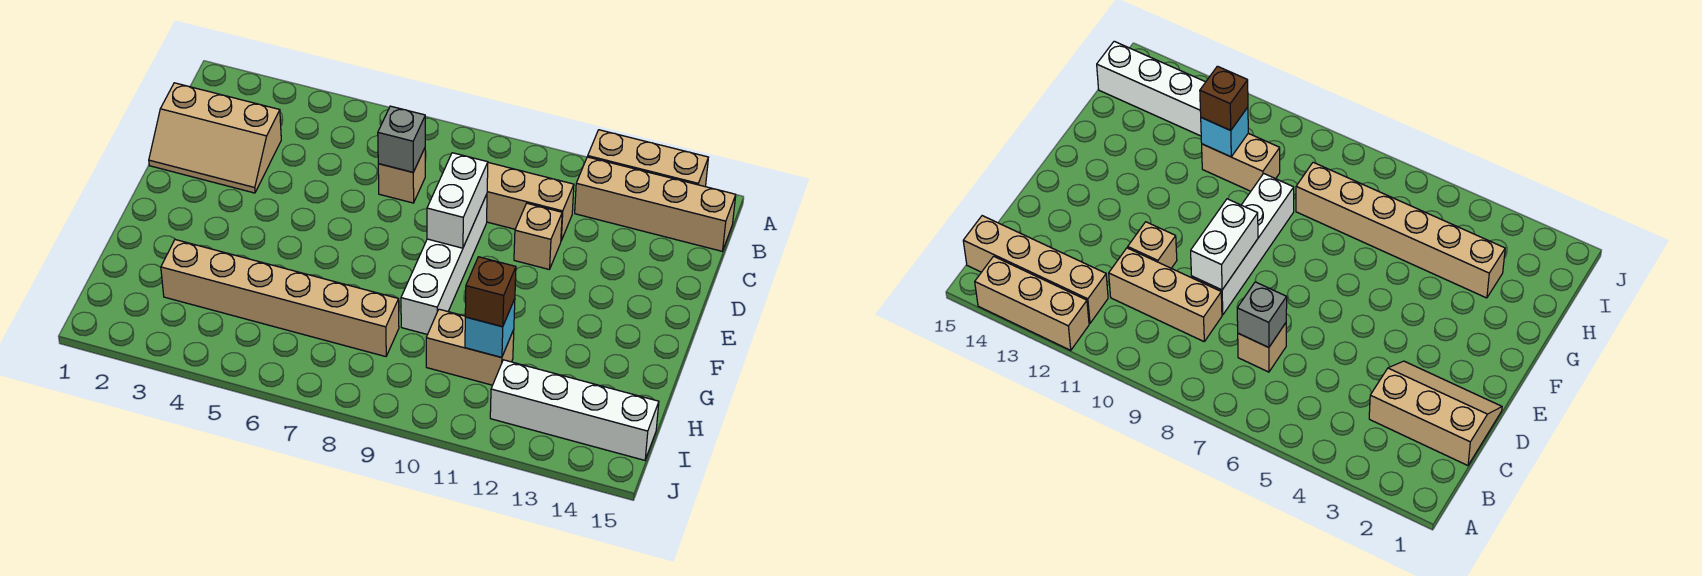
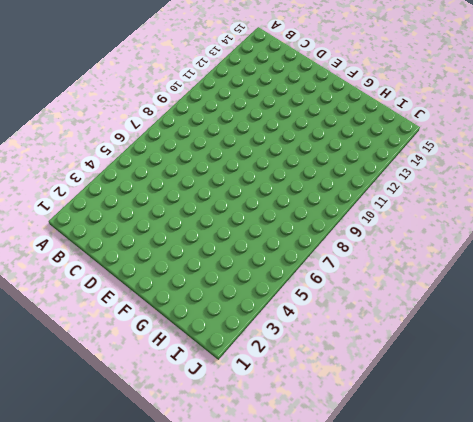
none -> tan brick A12:A14 level 1
none -> tan brick B12:B15 level 1
none -> tan slope C1:D3 level 1 top C

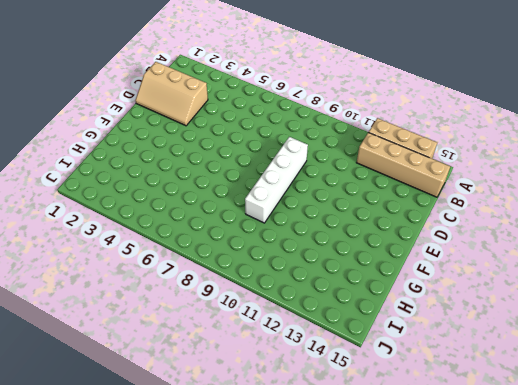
none -> tan brick C7 level 1
none -> tan brick C9:C11 level 1
none -> tan brick D11 level 1

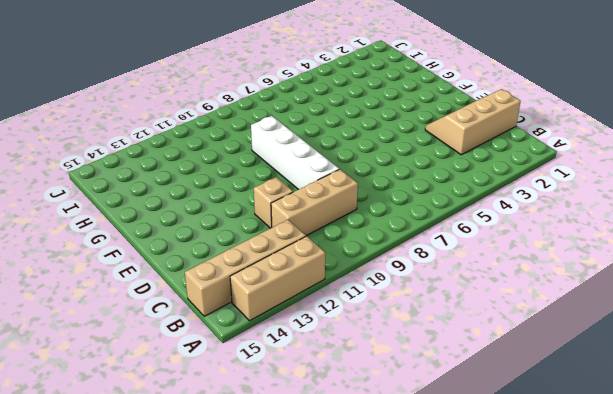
none -> tan brick C7 level 1
none -> tan brick H3:H8 level 1
none -> tan brick H10:H11 level 1

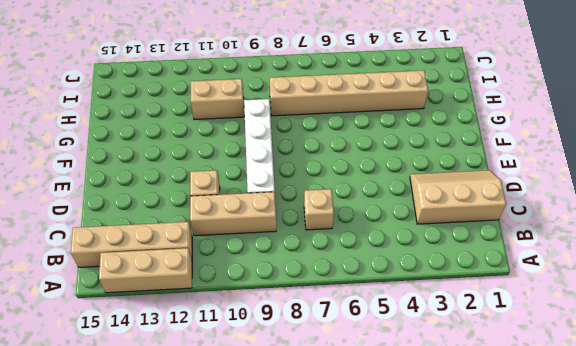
none -> white brick I12:I15 level 1
none -> grey brick C7 level 2
none -> white brick D9:E9 level 2

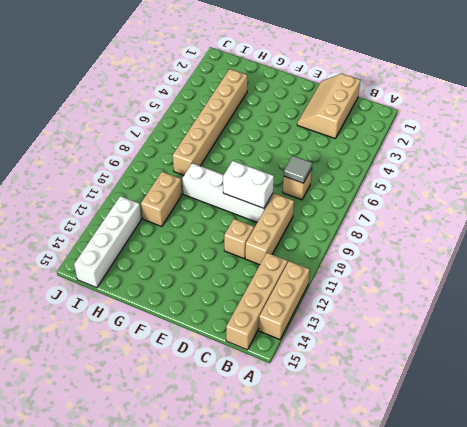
grey tile C7 level 2 -> grey brick C7 level 2
none -> cyan brick H11 level 2
none -> brown brick H11 level 3

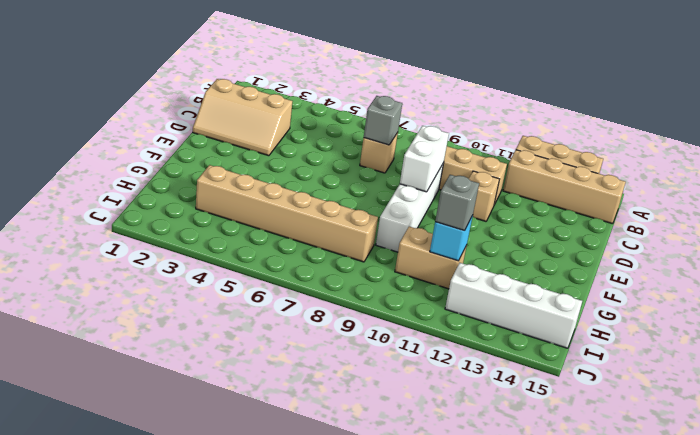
grey brick H11 level 3 -> brown brick H11 level 3

